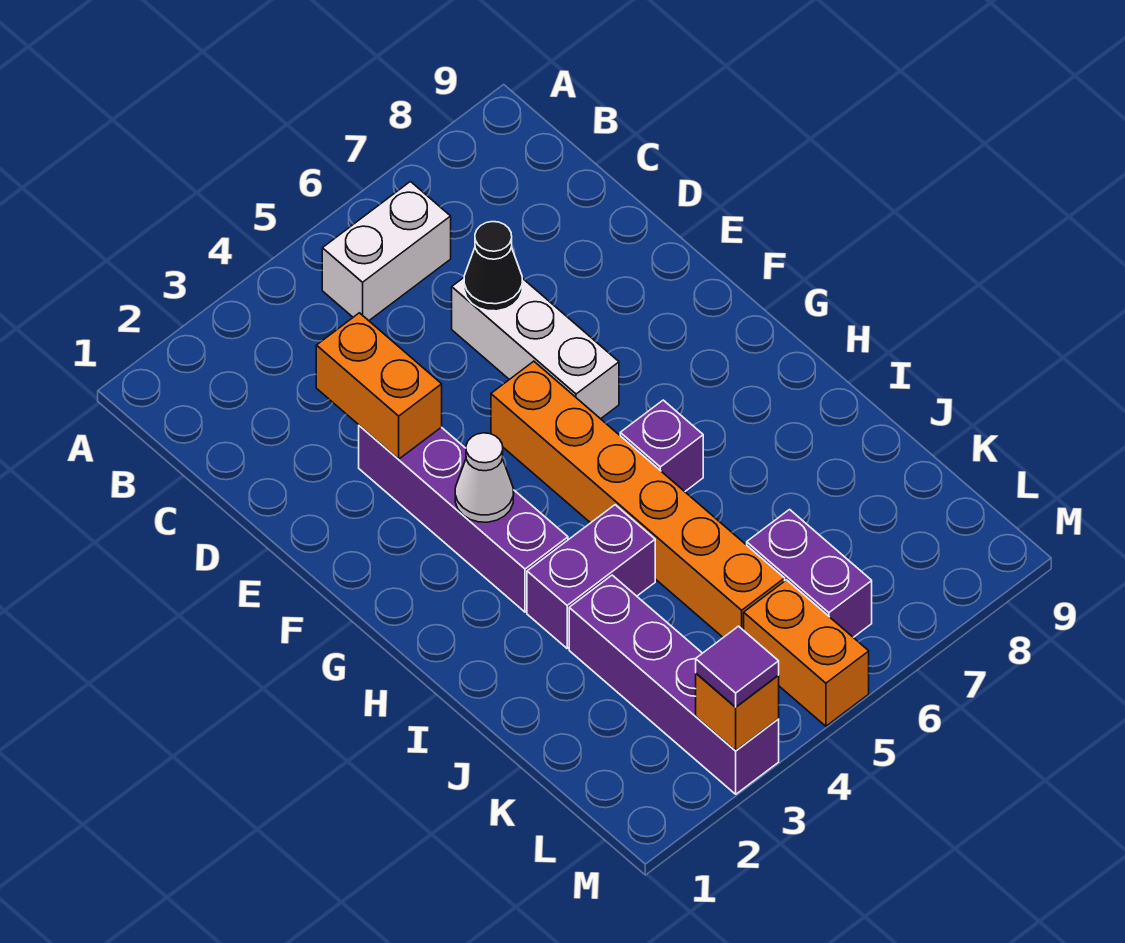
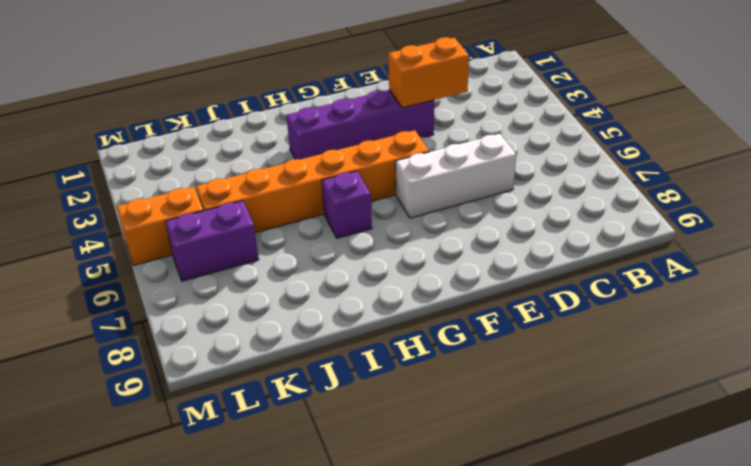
none -> white brick B5:B6 level 1
none -> purple brick I3:I4 level 1
none -> purple brick J3:M3 level 1

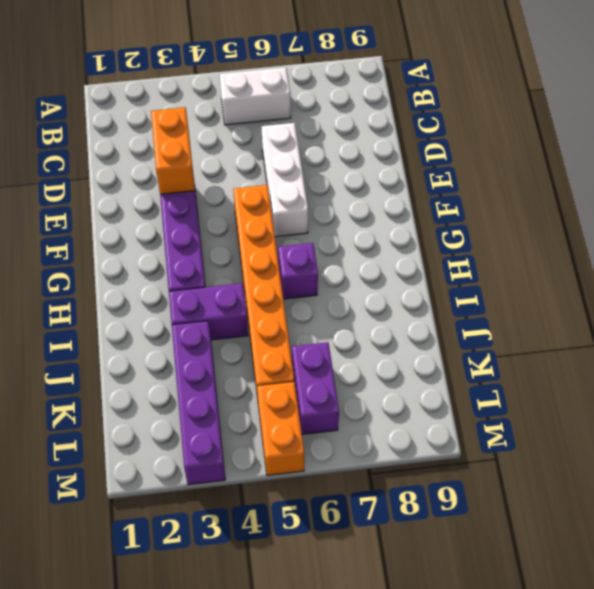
none -> black cone D6 level 2
none -> white cone G3 level 2
none -> orange brick M3 level 2

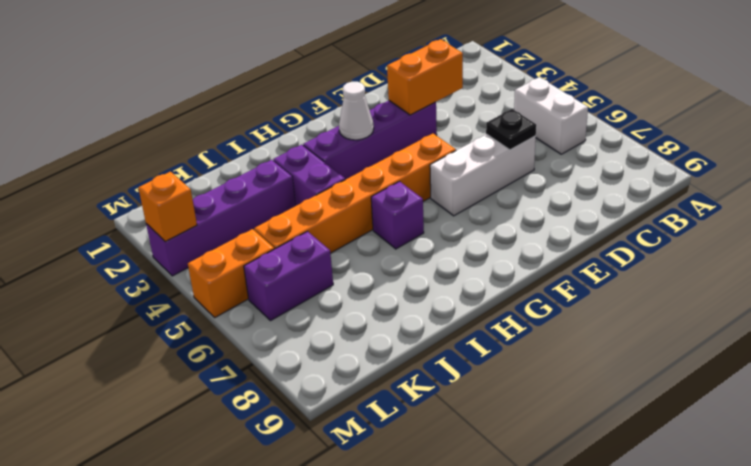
black plate D6 level 2 -> black cone D6 level 2
none -> purple tile M3 level 3

